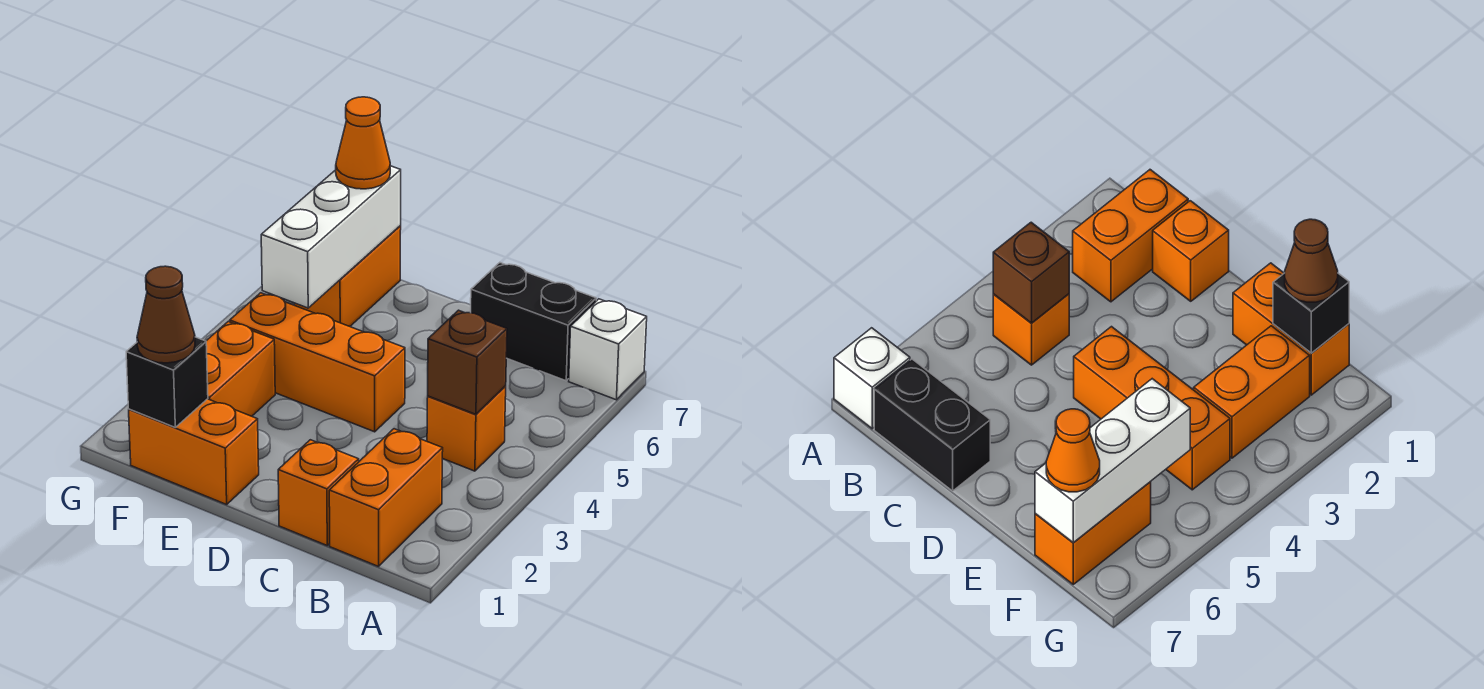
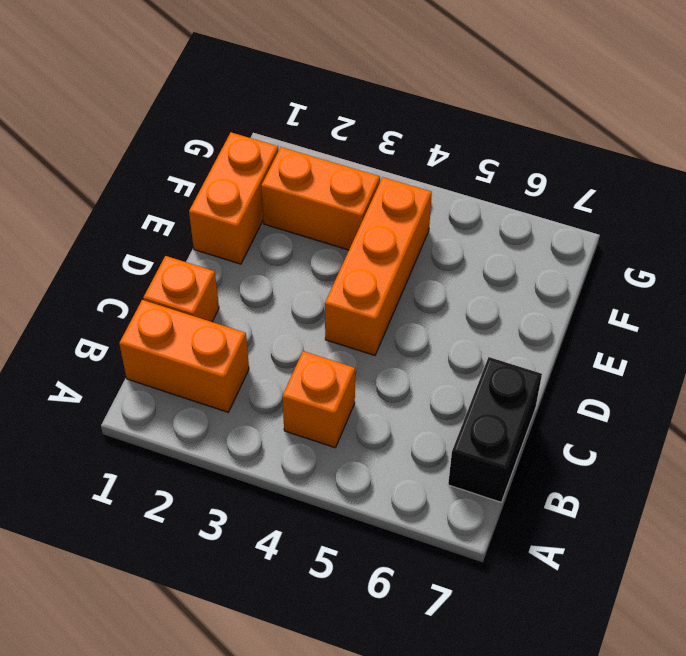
none -> white brick A7 level 1
none -> orange brick F6:F7 level 1
none -> brown brick B4 level 2

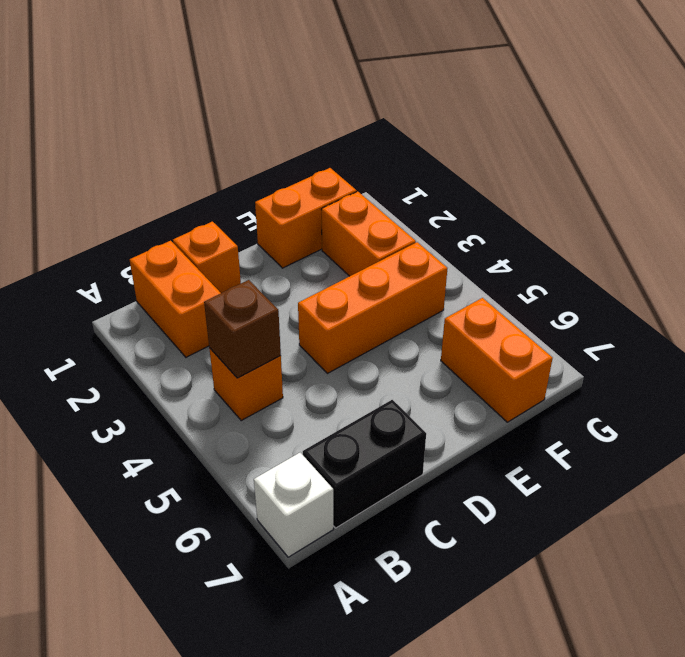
none -> black brick F1 level 2
none -> white brick F5:F7 level 2
none -> brown cone F1 level 3

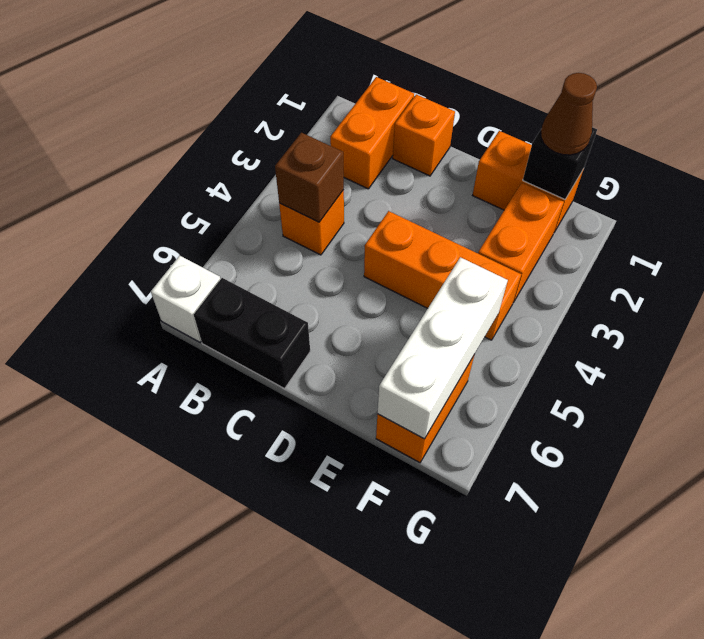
none -> orange cone F7 level 3

